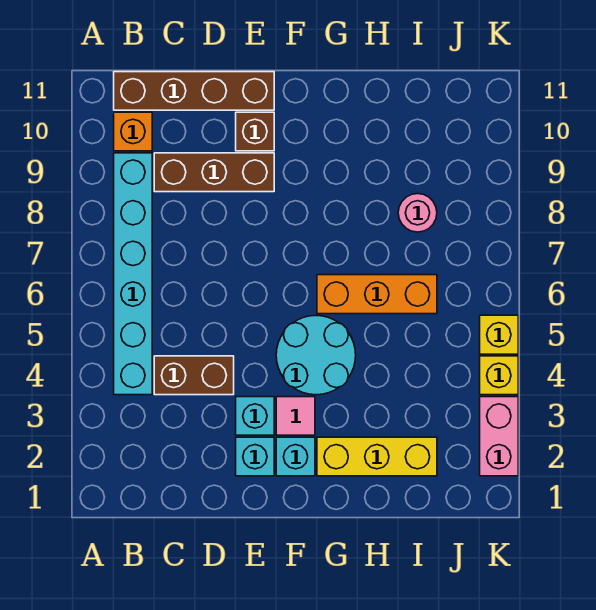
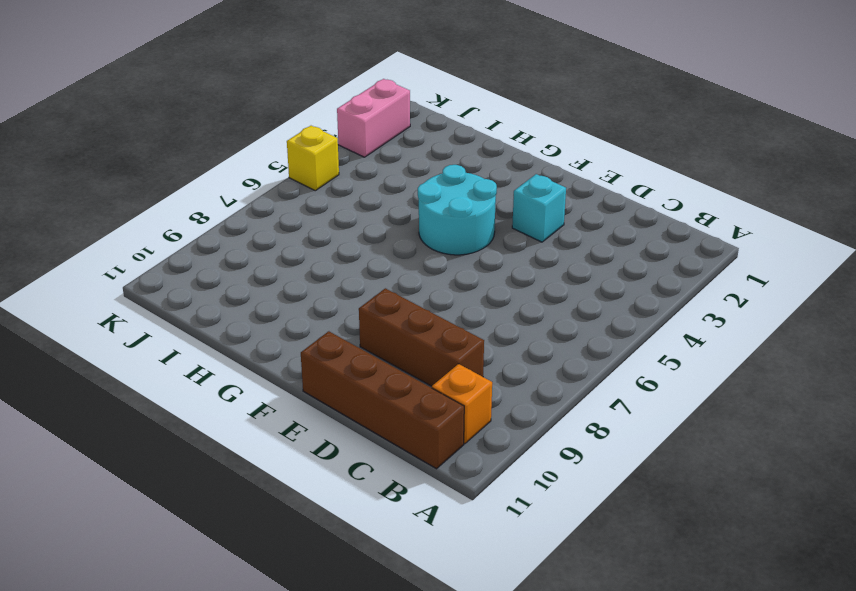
none -> cyan brick B4:B9 level 1
none -> brown brick C4:D4 level 1
none -> cyan brick E2 level 1

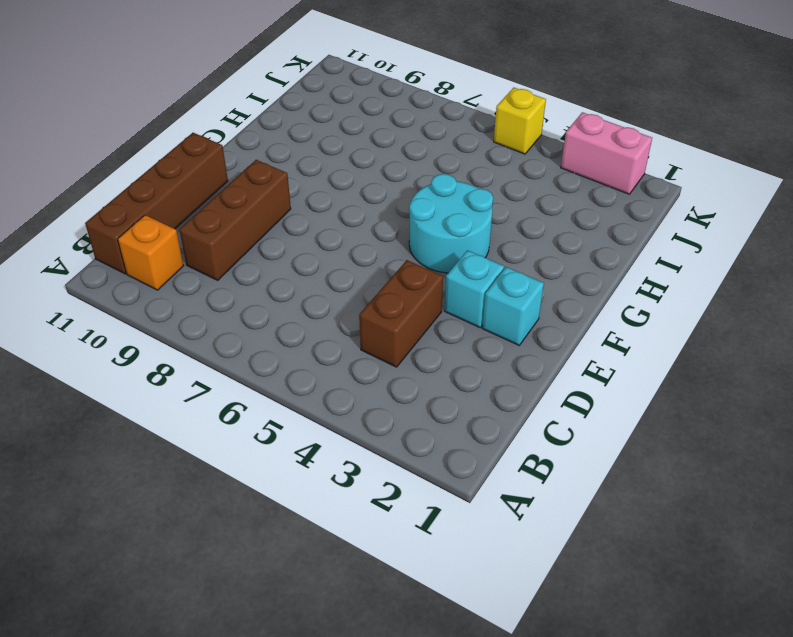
none -> cyan brick B4:B9 level 1
none -> brown brick E10 level 1
none -> cyan brick F2 level 1

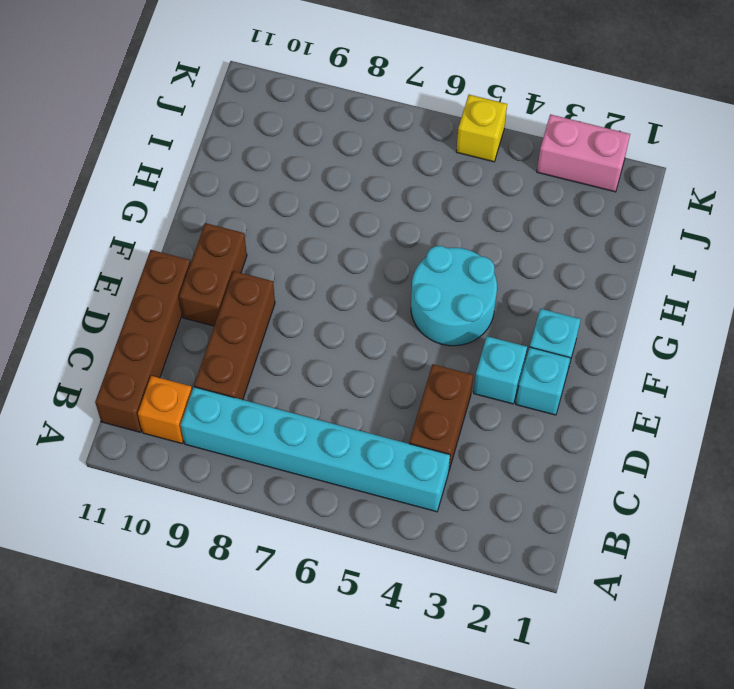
brown brick E10:F10 level 1 -> brown brick E10 level 1
none -> pink tile F3 level 1
none -> yellow brick G2:I2 level 1
none -> orange brick G6:I6 level 1

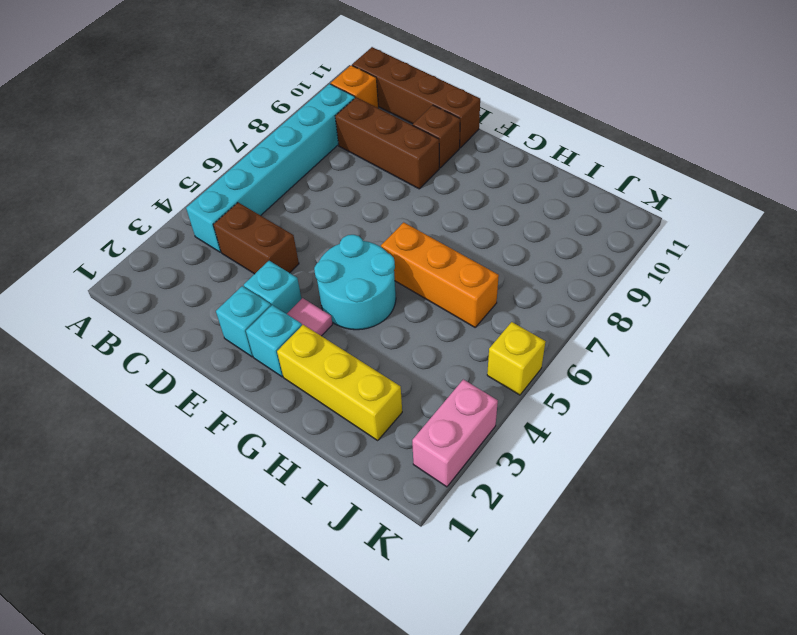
none -> pink round brick I8 level 1
none -> yellow brick K4 level 1

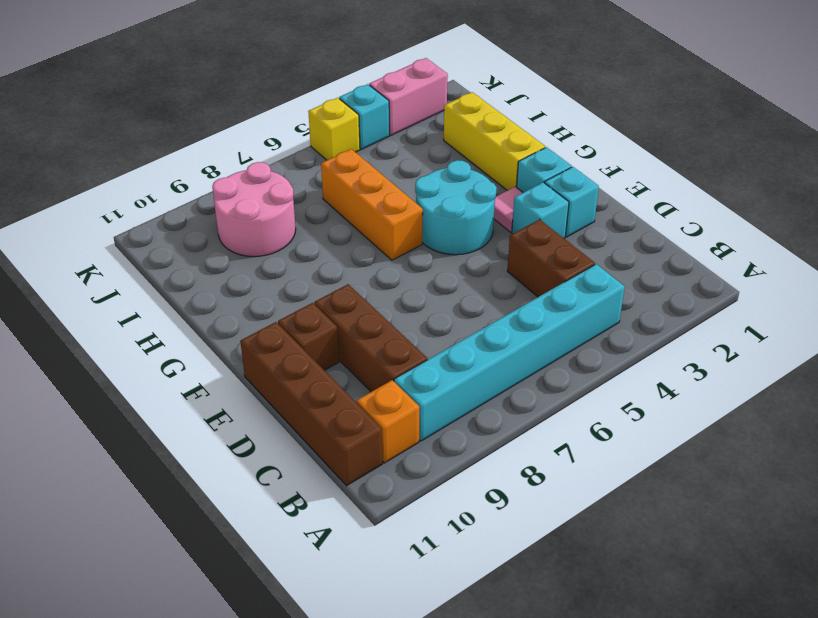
pink round brick I8:J9 level 1 -> pink round brick I8 level 1
cyan brick K4 level 1 -> yellow brick K4 level 1

